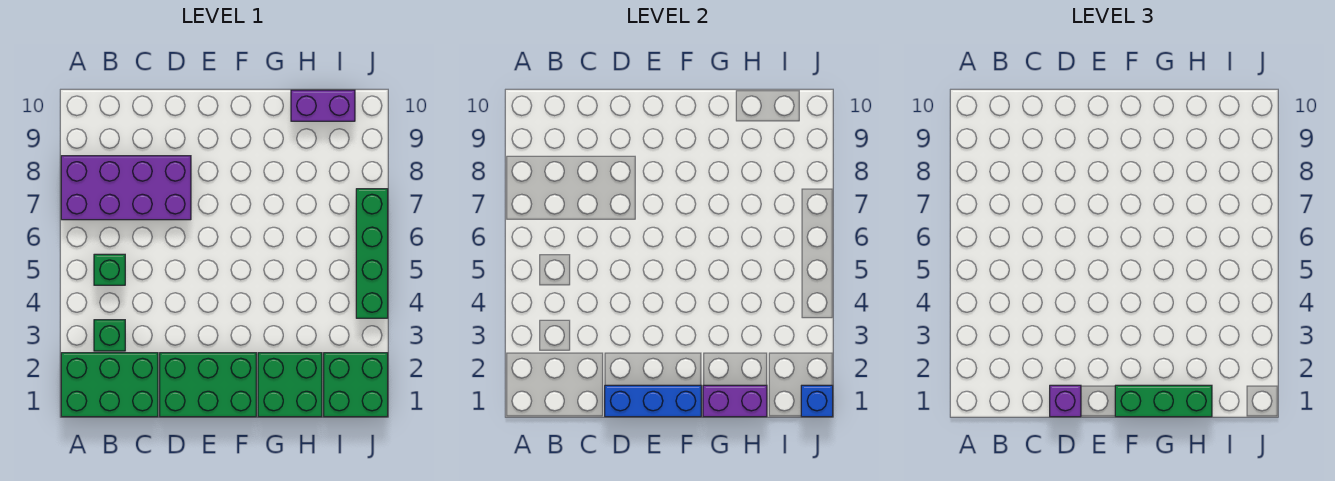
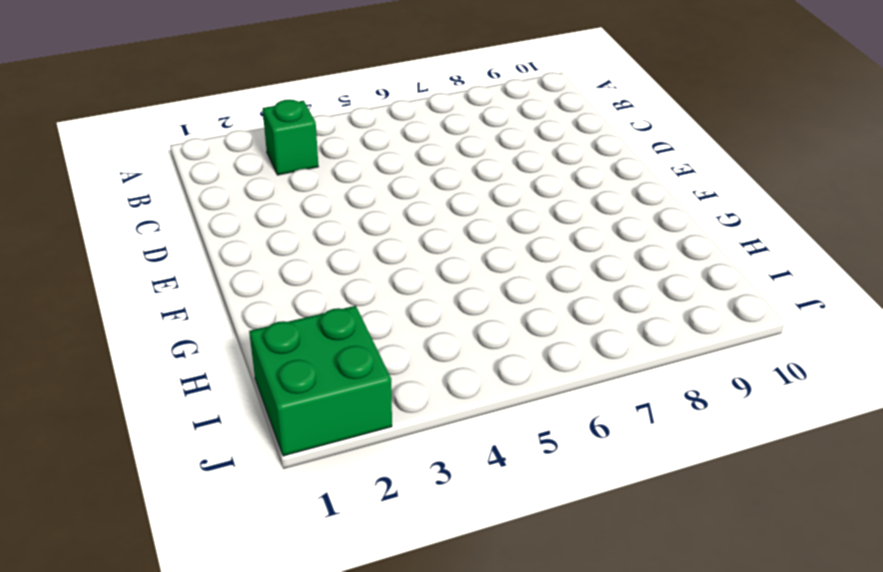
none -> green brick A1:C2 level 1
none -> purple brick A7:D8 level 1
none -> green brick B5 level 1

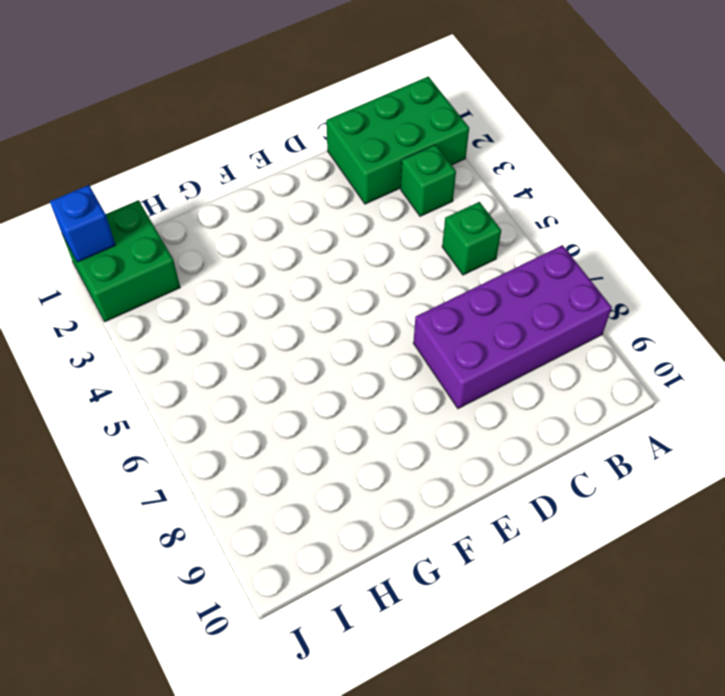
none -> green brick D1:F2 level 1
none -> green brick G1:H2 level 1
none -> purple brick H10:I10 level 1

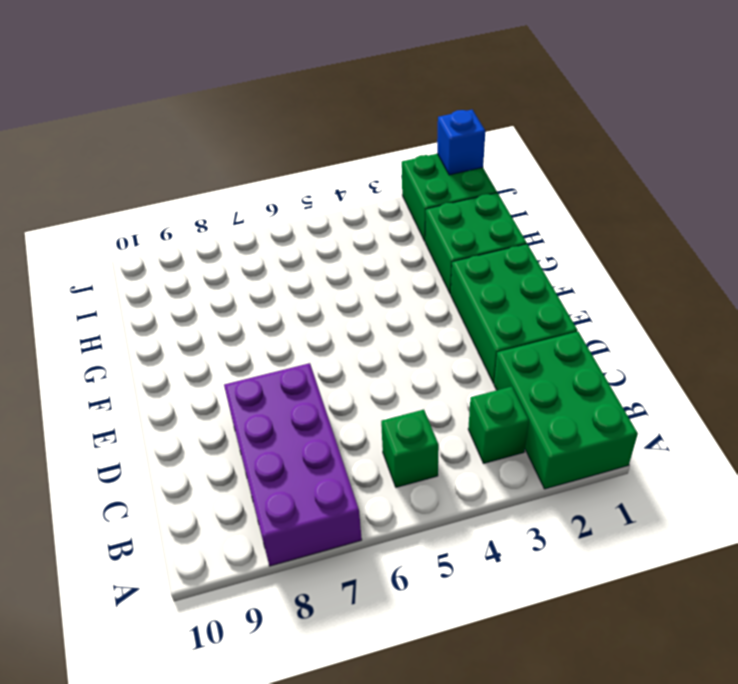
none -> purple brick H10:I10 level 1
none -> green brick J4:J7 level 1
none -> blue brick D1:F1 level 2

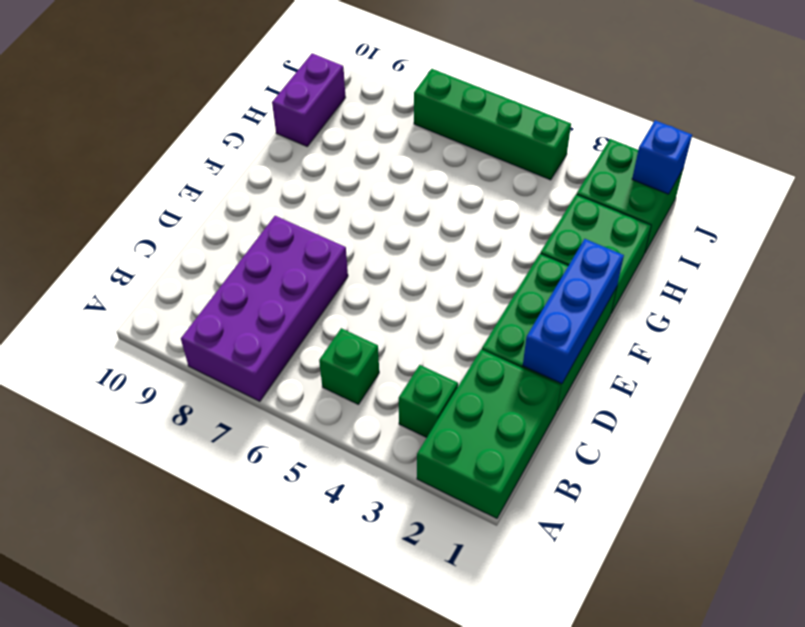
none -> purple brick G1:H1 level 2
none -> purple brick D1 level 3
none -> green brick F1:H1 level 3

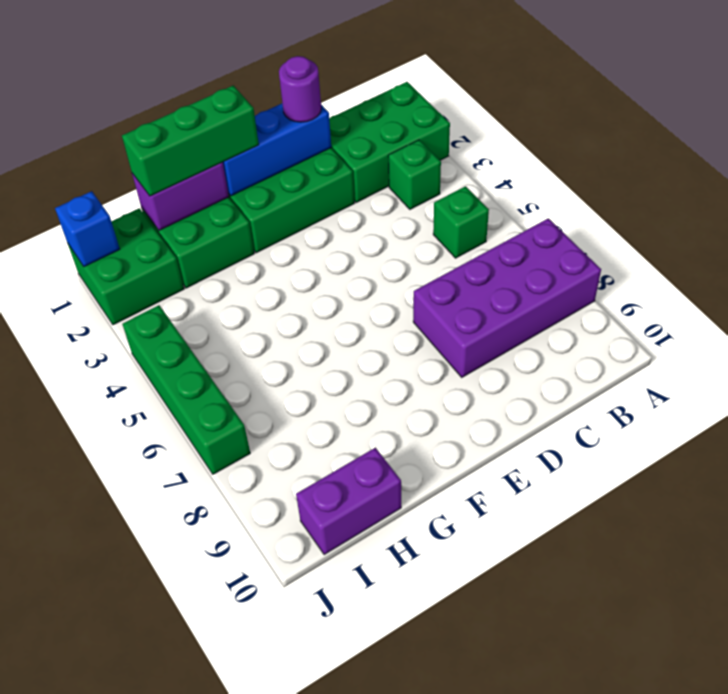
purple round brick D1 level 3 -> purple brick D1 level 3

